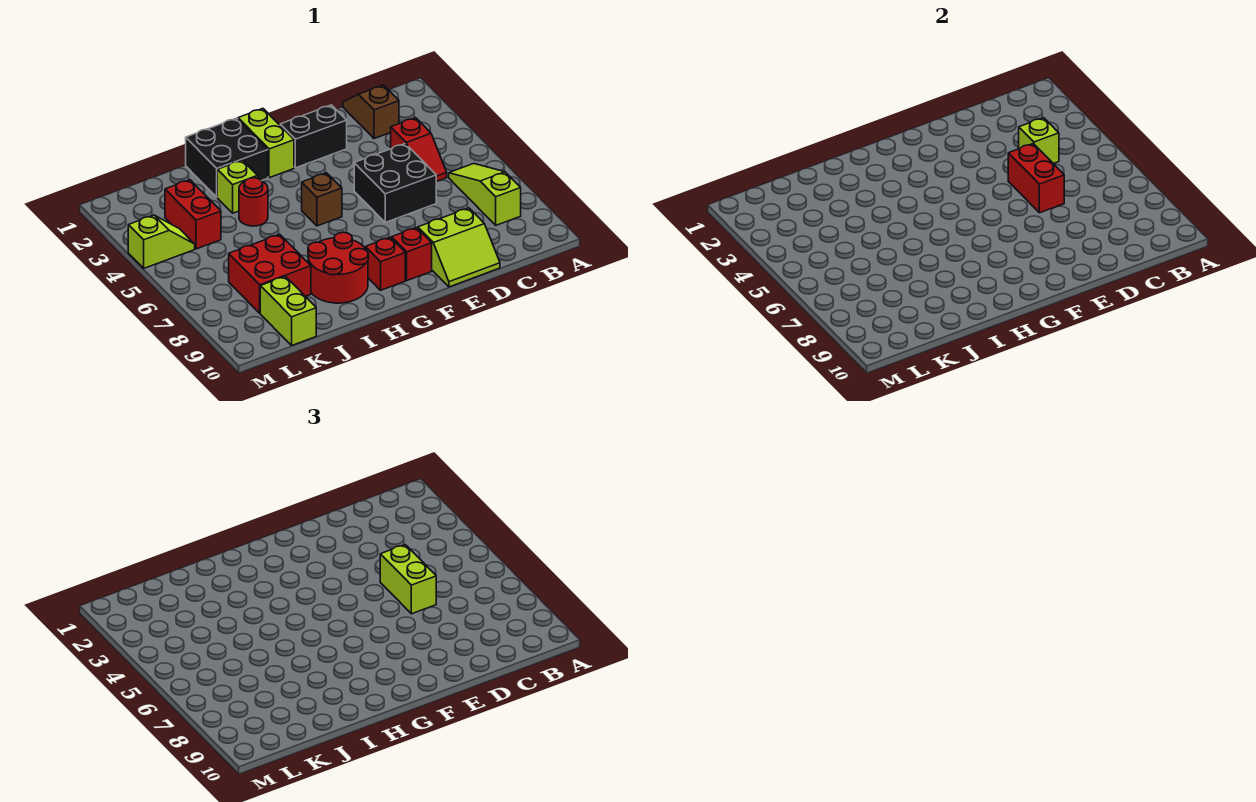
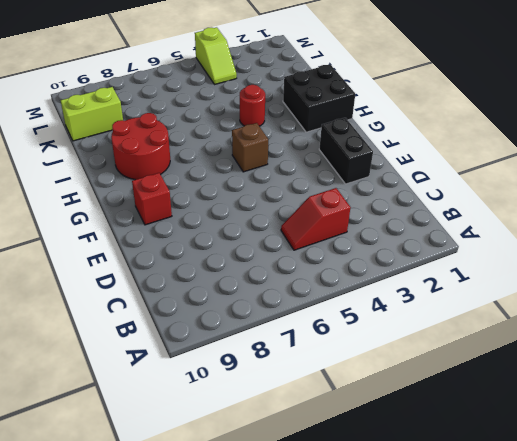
none -> lime slope B6:B8 level 1 top 8
none -> brown slope C1:C2 level 1 top 2
none -> black brick D5:E6 level 1

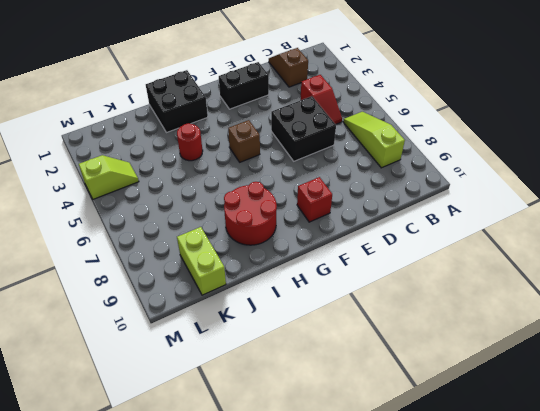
none -> lime slope D9:E10 level 1 top 9
none -> lime brick G1:G2 level 1
none -> red brick G9 level 1

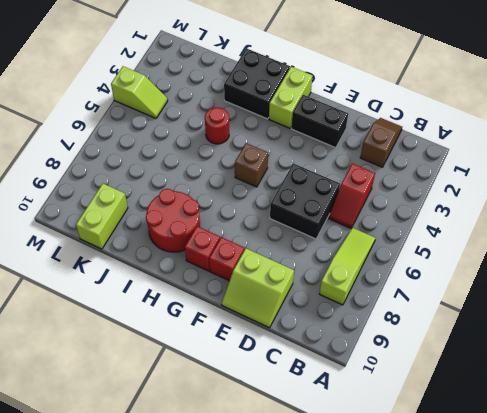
none -> lime brick I3 level 1
none -> red brick J7:K8 level 1
none -> red brick K3:K4 level 1

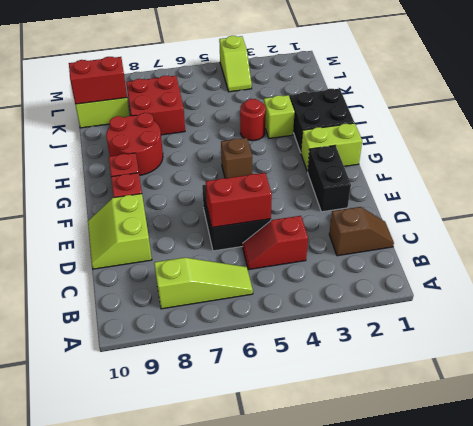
red brick K9:K10 level 2 -> red brick K3:K4 level 1
none -> lime brick C4 level 2
none -> lime brick D5:D6 level 3

